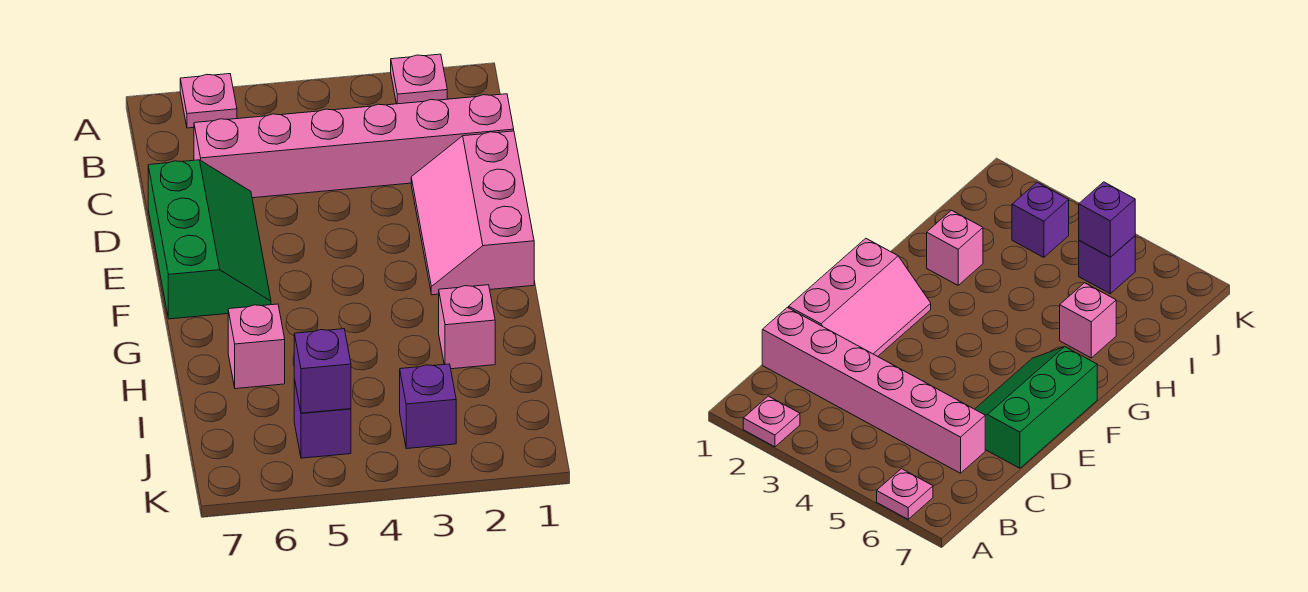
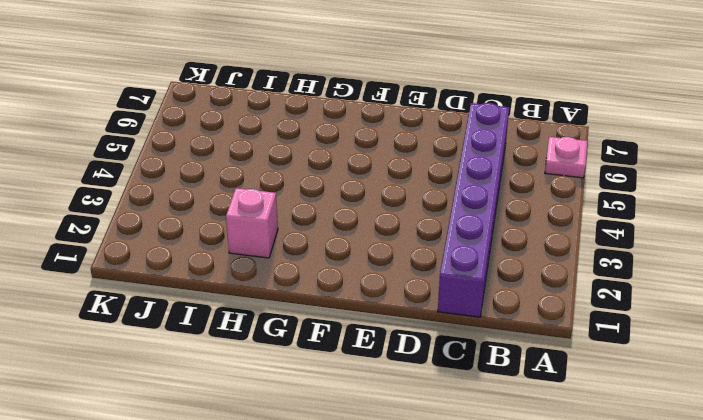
purple brick C1:C6 level 1 -> pink brick C1:C6 level 1
none -> pink plate A2 level 1
none -> pink slope D1:F2 level 1 top 1

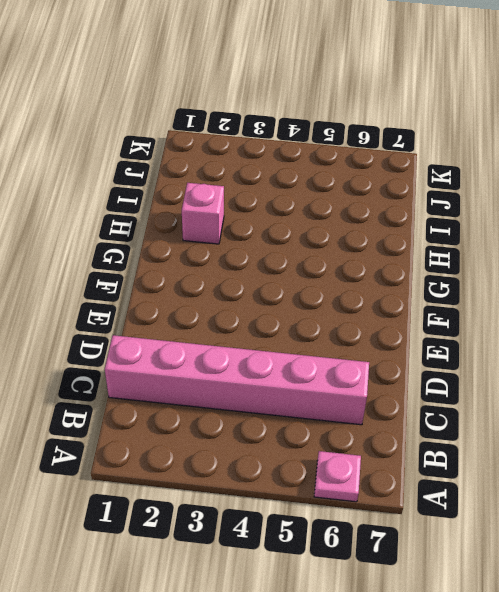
none -> pink plate A2 level 1
none -> pink slope D1:F2 level 1 top 1

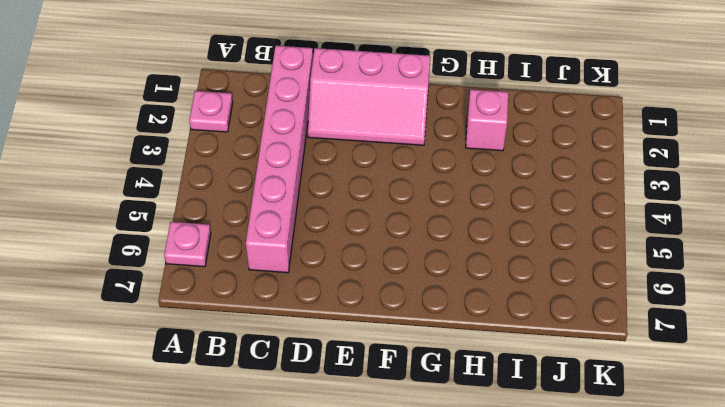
none -> green slope D6:F7 level 1 top 7
none -> pink brick H6 level 1

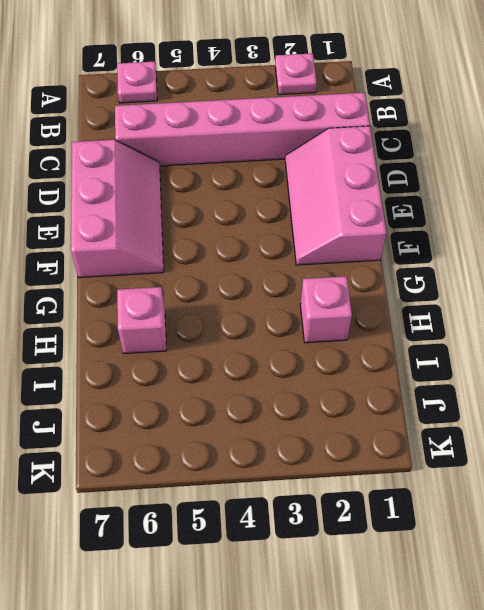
pink slope D6:F7 level 1 top 7 -> green slope D6:F7 level 1 top 7
none -> purple brick J3 level 1
none -> purple brick J5 level 1

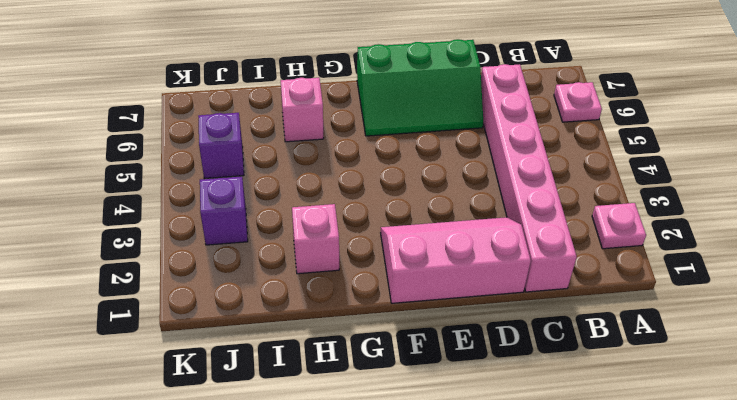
none -> purple brick J5 level 2

